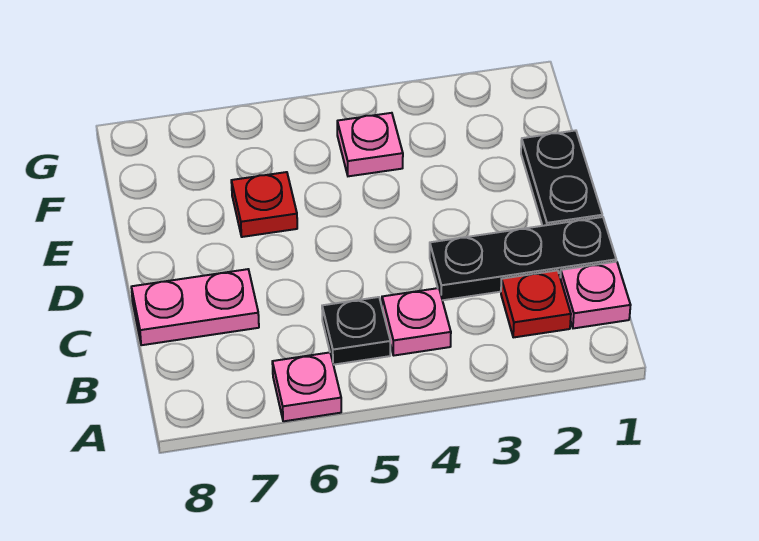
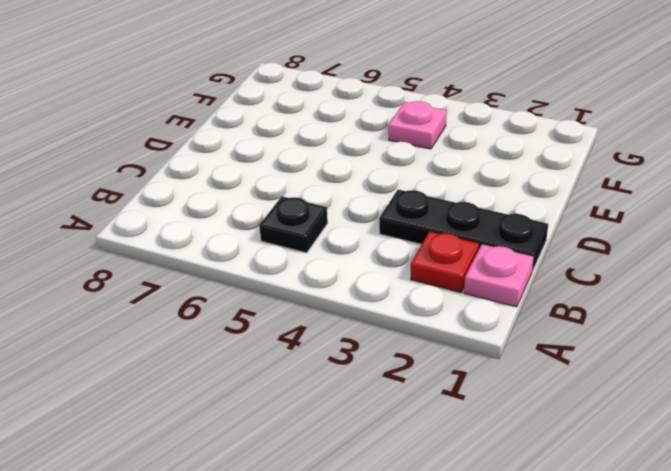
none -> pink plate A6 level 1
none -> pink plate B4 level 1

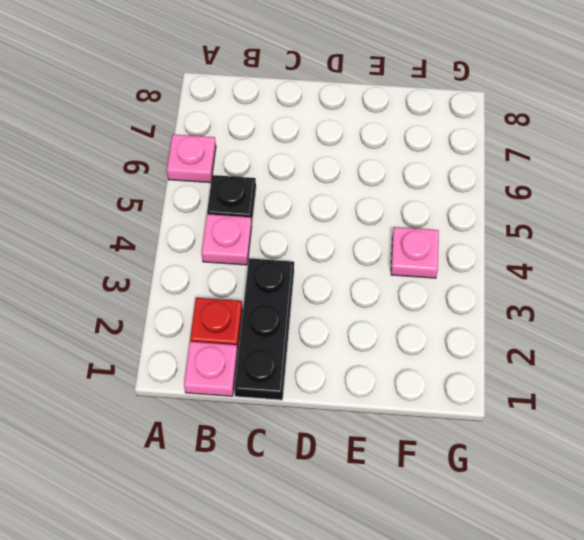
none -> pink plate C7:C8 level 1
none -> black plate D1:E1 level 1

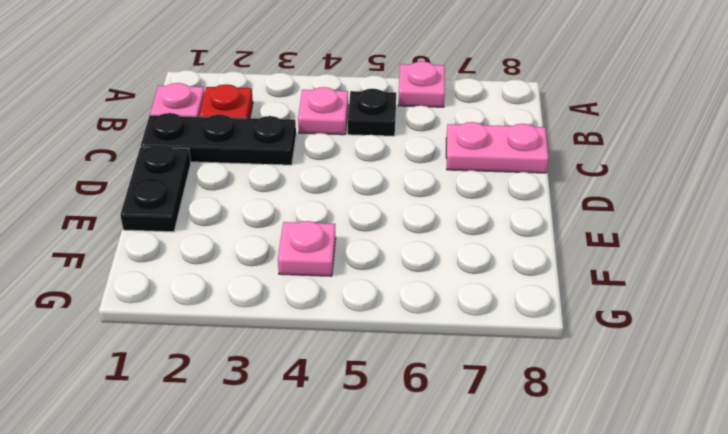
none -> red plate E6 level 1

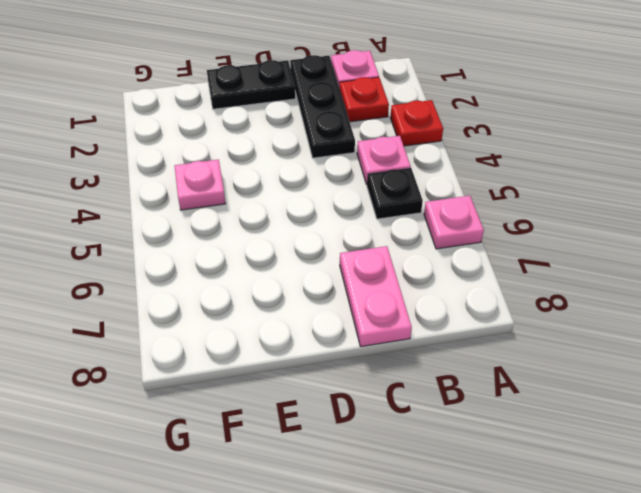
red plate A3 level 1 -> red plate E6 level 1

